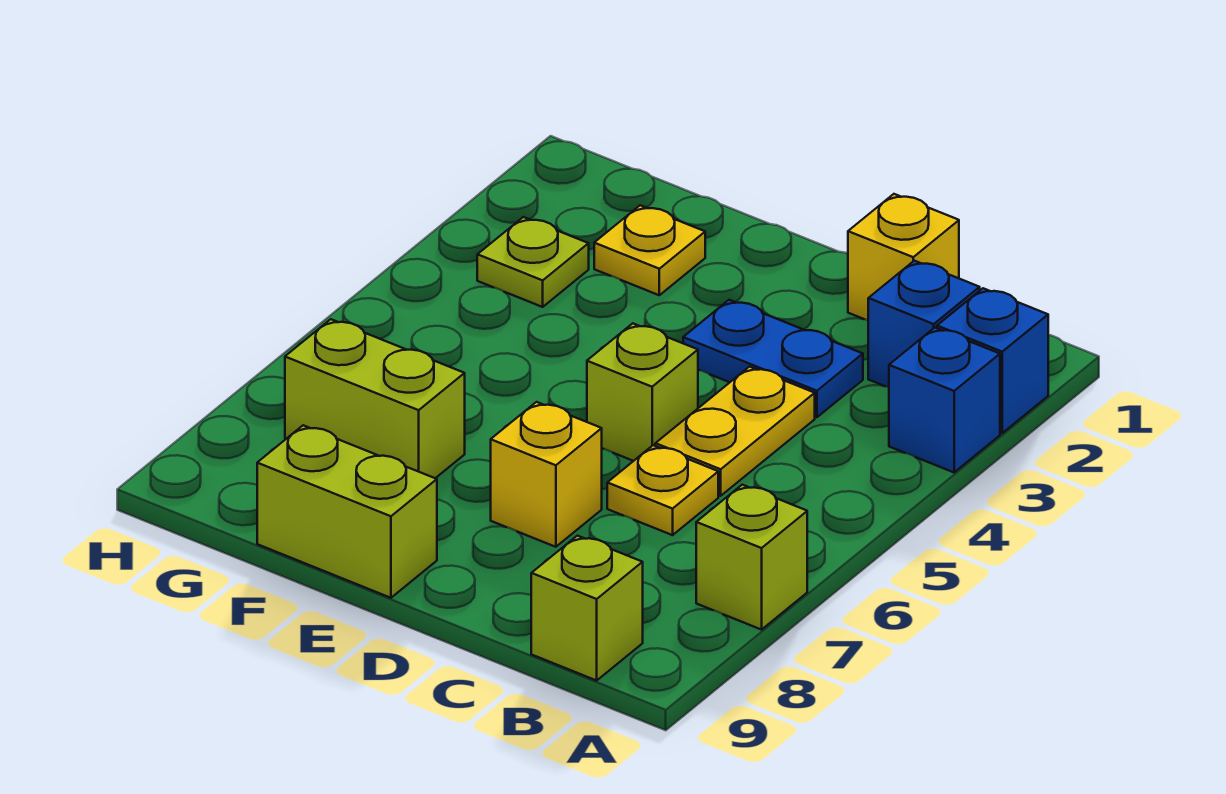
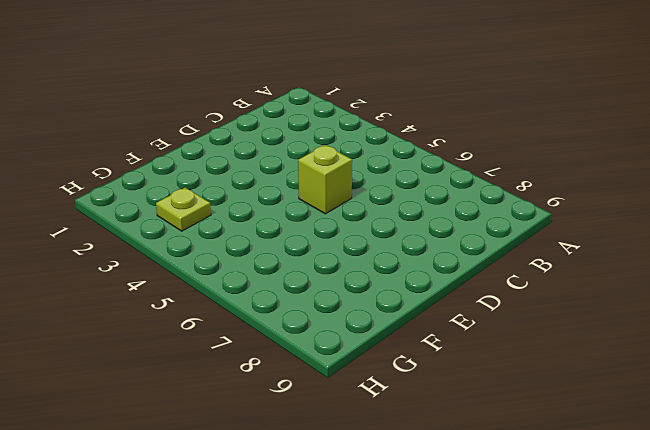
none -> blue brick A2 level 1
none -> blue brick A3 level 1
none -> lime brick A7 level 1

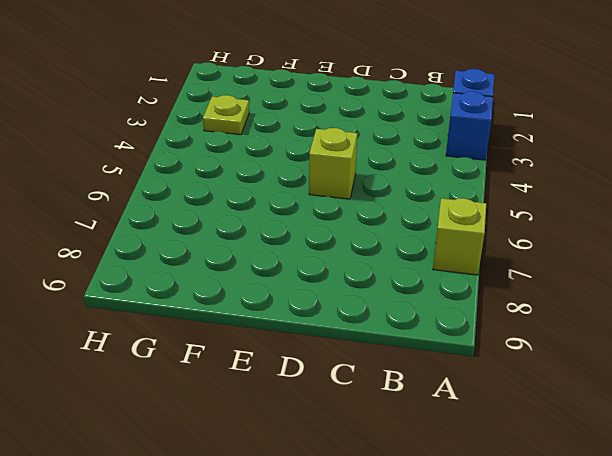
none -> blue brick B2 level 1
none -> lime brick B9 level 1
none -> yellow brick C1 level 1

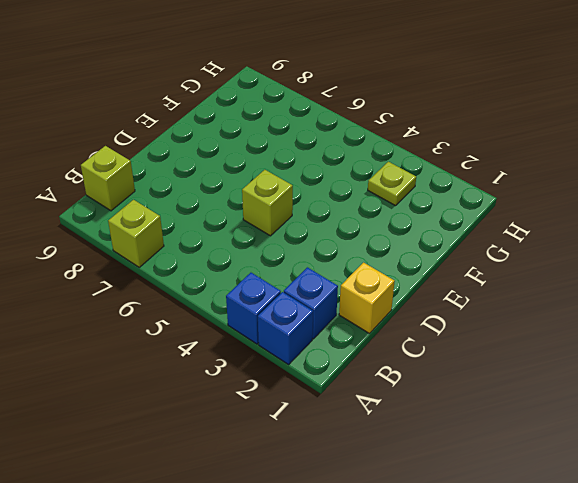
none -> blue plate C3:D3 level 1
none -> yellow plate C4:C5 level 1
none -> yellow plate C6 level 1

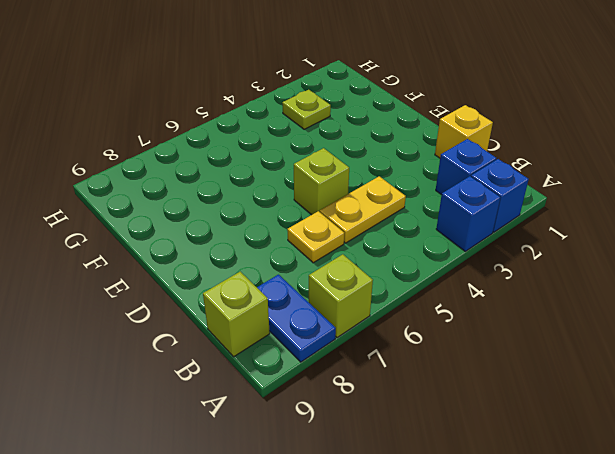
blue plate A8:B8 level 1 -> blue plate C3:D3 level 1
none -> yellow brick D7 level 1
none -> lime brick E9:F9 level 1
none -> yellow plate F2 level 1

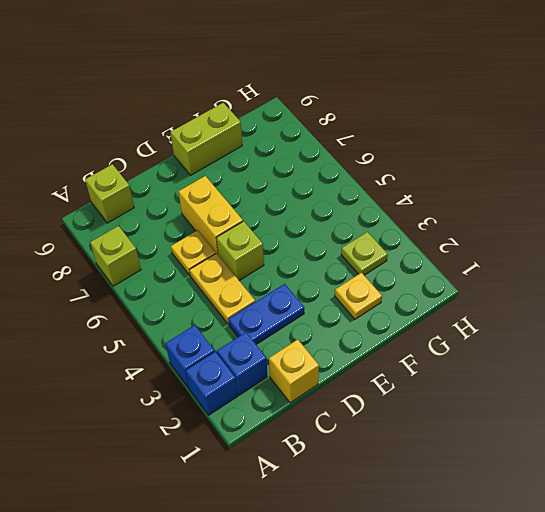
yellow brick D6:D7 level 1 -> yellow brick D7 level 1
none -> lime brick F7:G7 level 1

